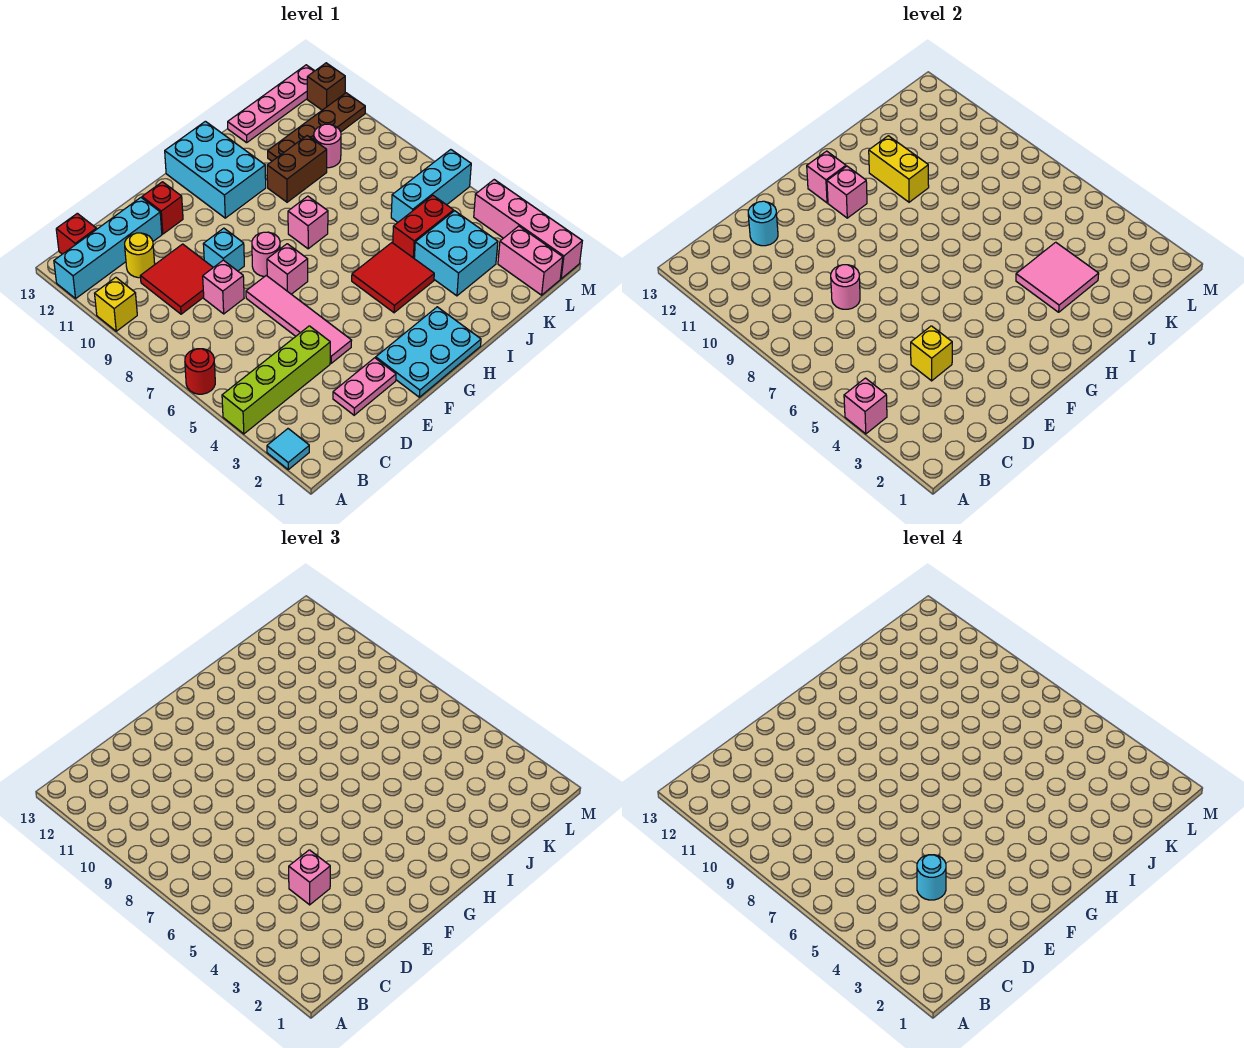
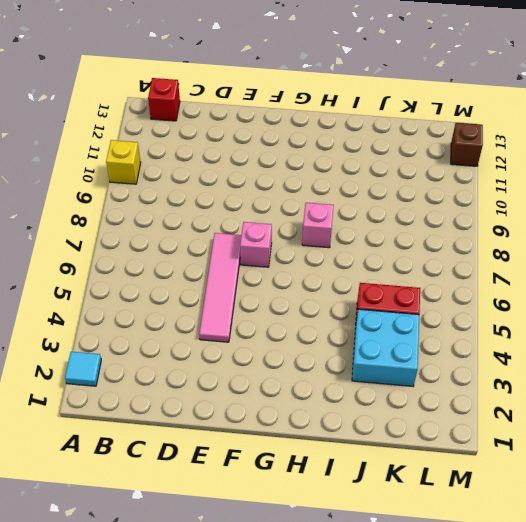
none -> lime brick A4:D4 level 1
none -> red round brick A6 level 1
none -> cyan brick A12:D12 level 1
none -> red tile C9:D10 level 1

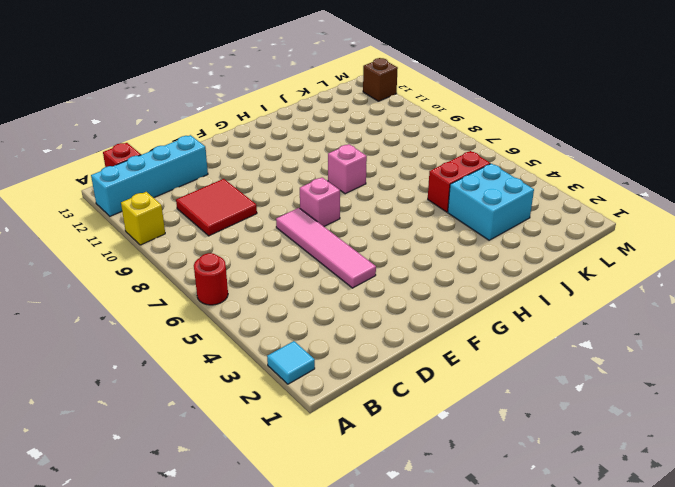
none -> lime brick A4:D4 level 1
none -> yellow round brick C11 level 1
none -> pink plate D2:E2 level 1
none -> pink brick D8 level 1

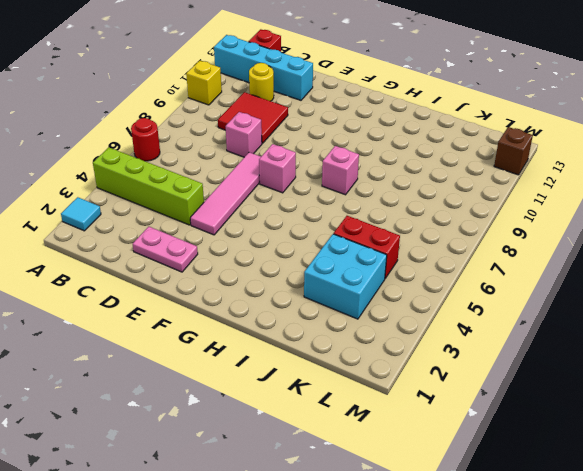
none -> cyan brick E9 level 1
none -> red brick E12 level 1
none -> cyan plate F1:H2 level 1
none -> pink round brick F8 level 1

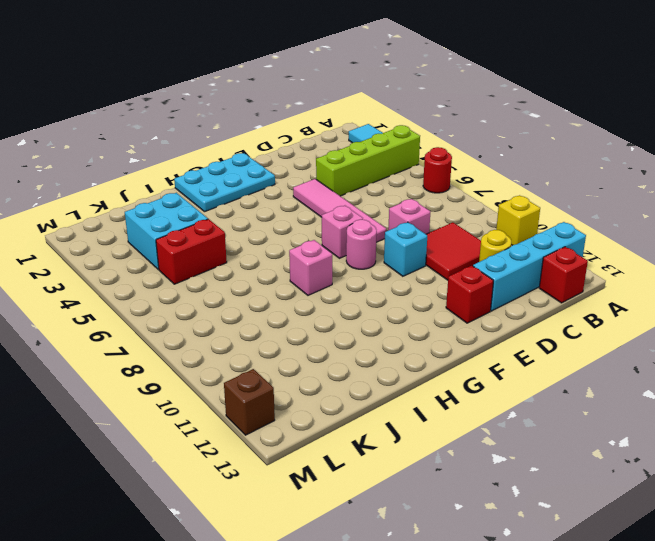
none -> pink plate D2:E2 level 1
none -> cyan brick G11:H13 level 1
none -> red tile H4:I5 level 1
none -> brown brick I10:J10 level 1

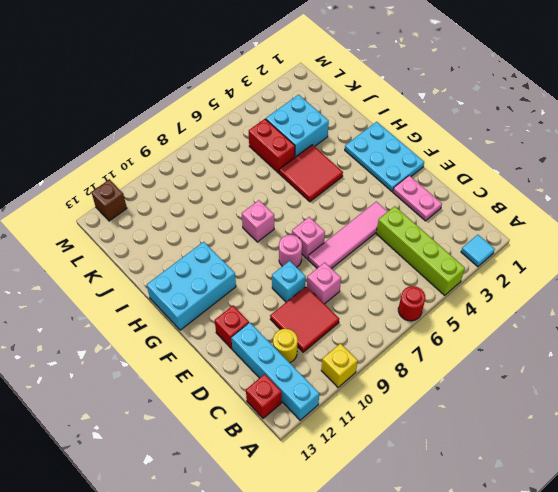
none -> brown brick I10:J10 level 1
none -> brown plate J11:M11 level 1
none -> pink plate J13:M13 level 1
none -> cyan brick K6:M6 level 1

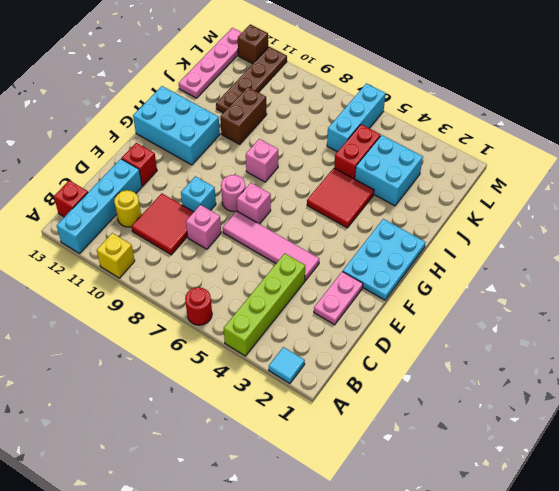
none -> pink round brick K10 level 1
none -> pink brick L1:L2 level 1
none -> pink brick M1:M4 level 1
none -> pink brick A4 level 2

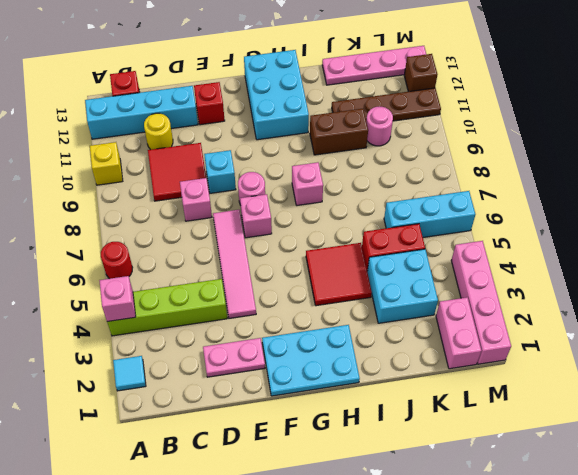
none -> yellow brick D4 level 2
none -> pink round brick D8 level 2
none -> cyan round brick D12 level 2
none -> pink brick G11 level 2

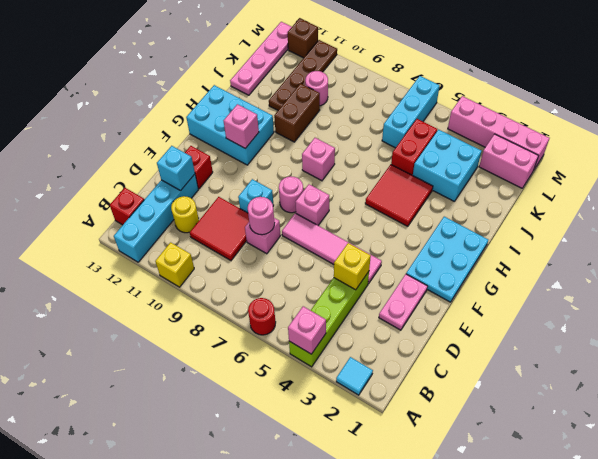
cyan brick D12 level 2 -> cyan round brick D12 level 2
none -> pink brick G12 level 2
none -> pink tile I3:J4 level 2
none -> yellow brick I10:I11 level 2
none -> pink brick D4 level 3

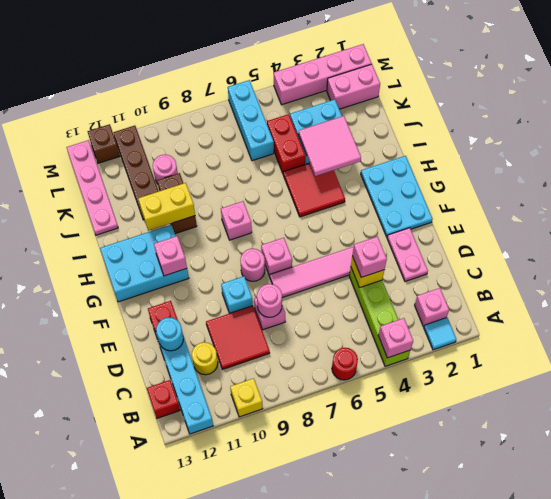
pink brick B2 level 1 -> pink brick G12 level 2
none -> cyan round brick D4 level 4

